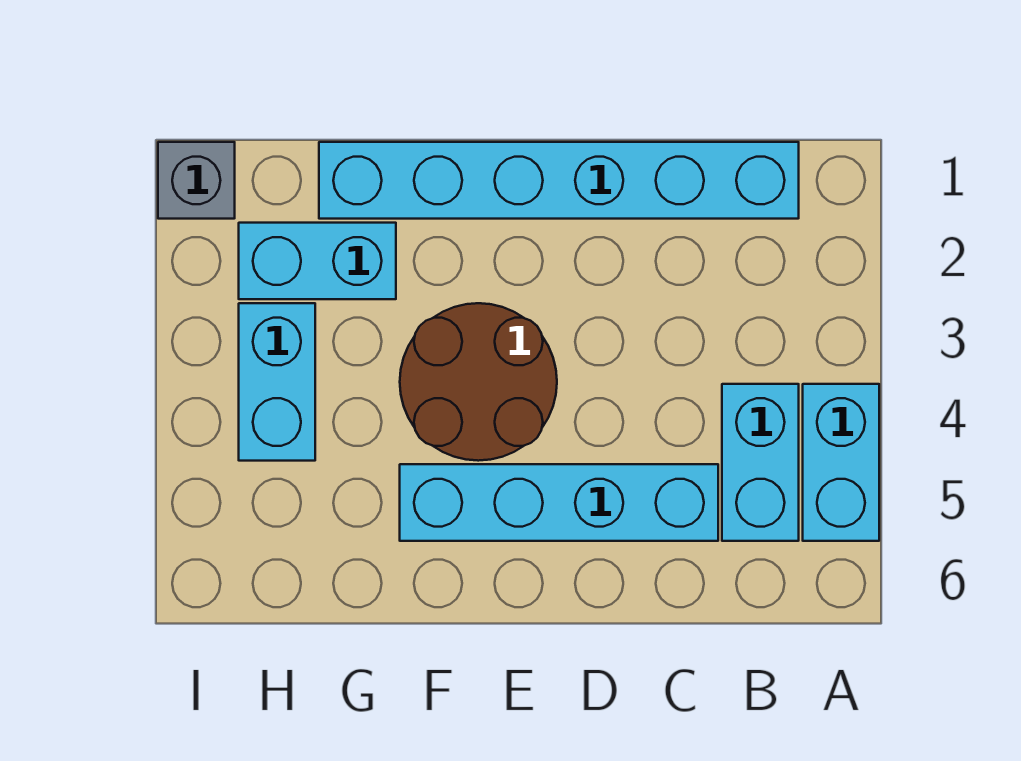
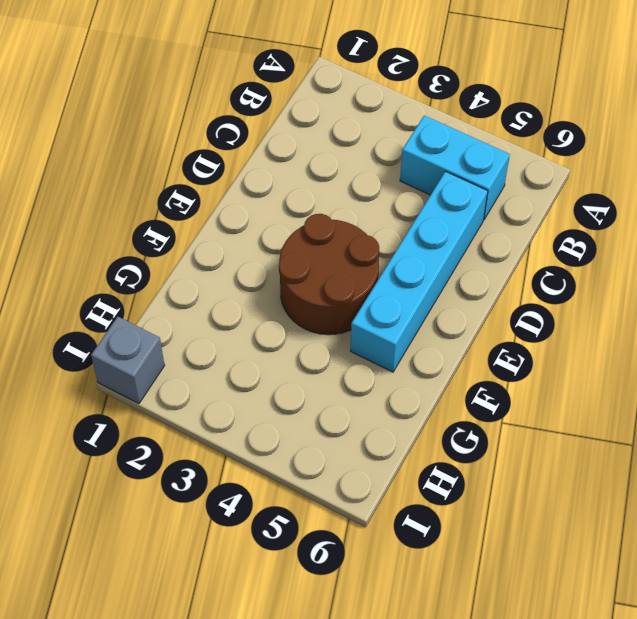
none -> cyan brick A4:A5 level 1
none -> cyan brick B1:G1 level 1

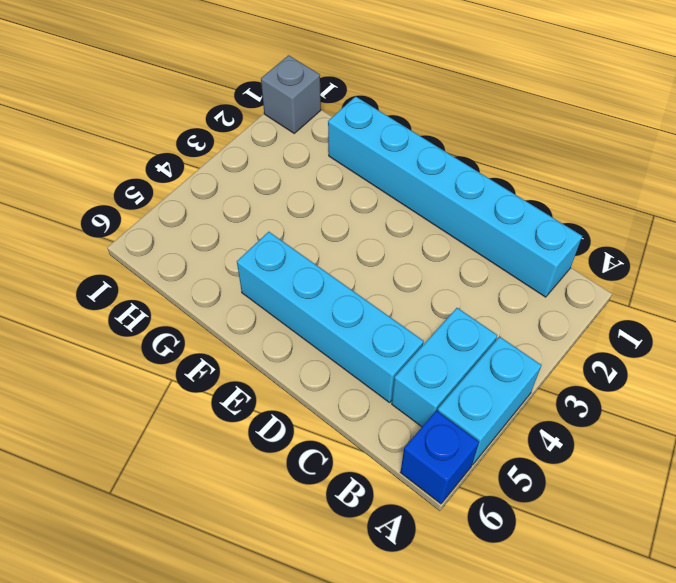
blue brick A6 level 1 -> none
none -> brown round brick E3:F4 level 1
none -> cyan brick G2:H2 level 1

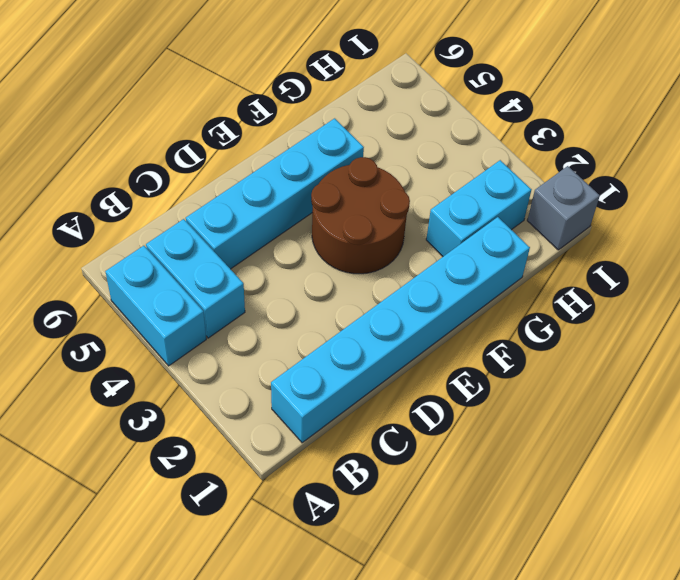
none -> cyan brick H3:H4 level 1

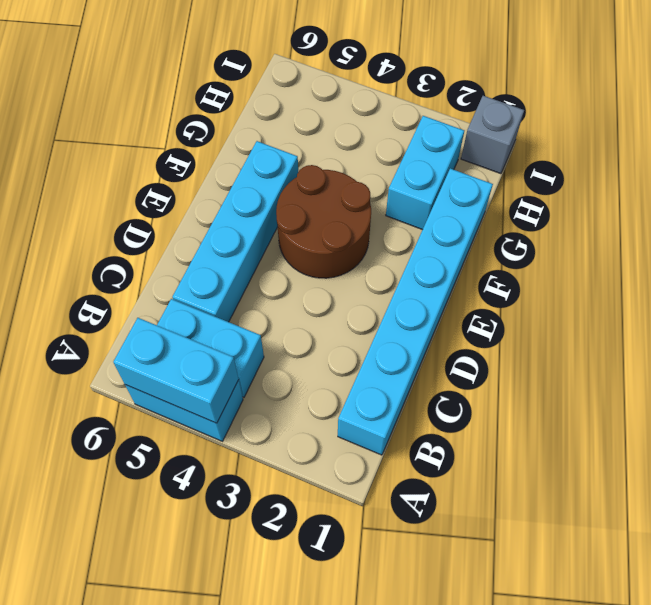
cyan brick A4:A5 level 2 -> cyan brick H3:H4 level 1

